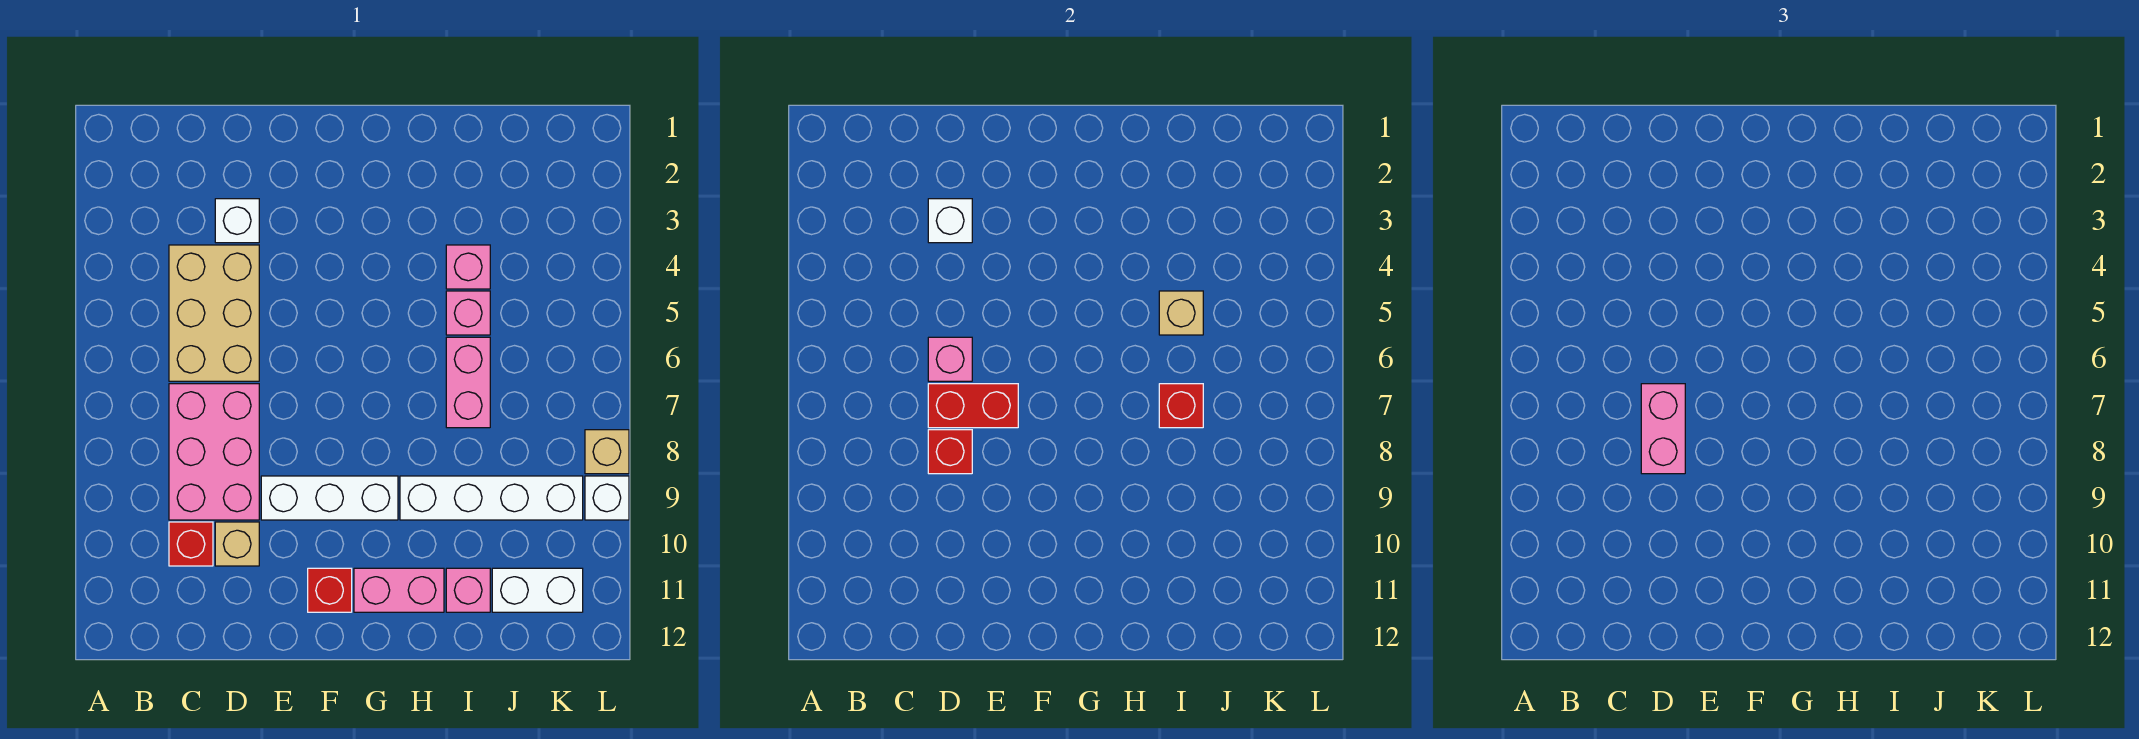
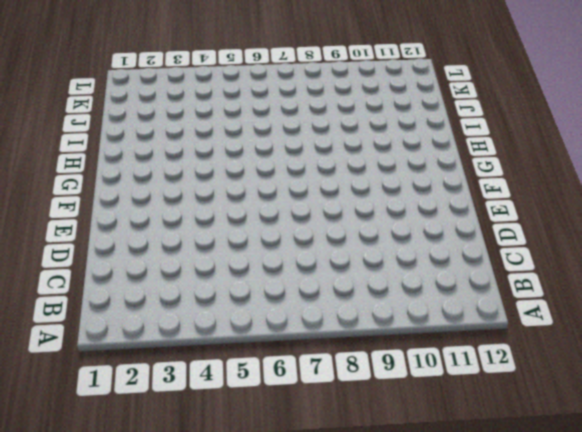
none -> tan brick C4:D6 level 1
none -> pink brick C7:D9 level 1
none -> red brick C10 level 1

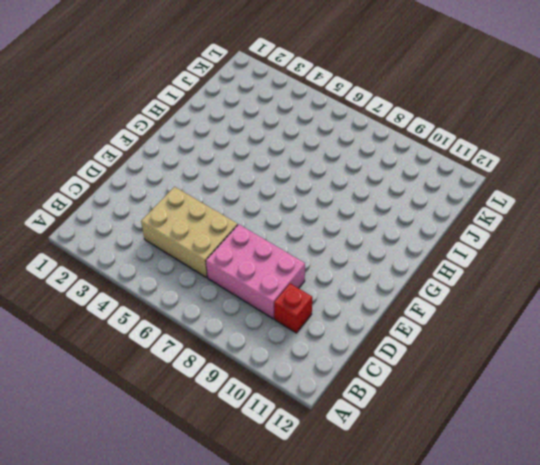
none -> white brick D3 level 1
none -> tan brick D10 level 1
none -> white brick E9:G9 level 1

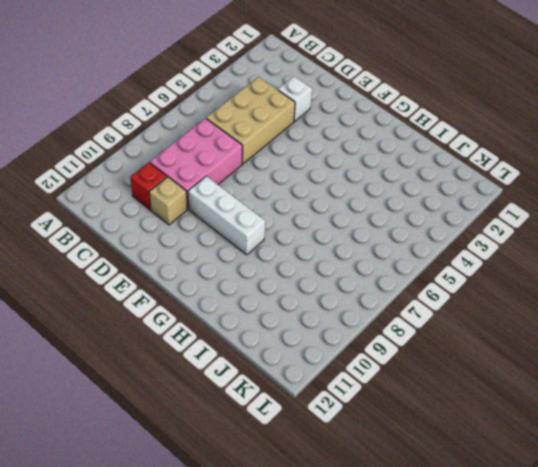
none -> red brick F11 level 1
none -> pink brick G11:H11 level 1
none -> white brick H9:K9 level 1

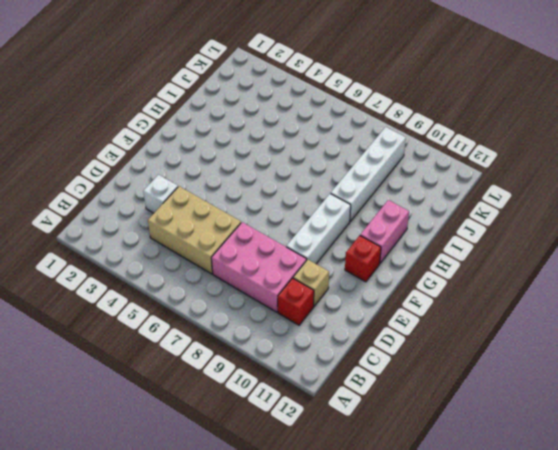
none -> pink brick I4 level 1
none -> pink brick I5 level 1
none -> pink brick I6:I7 level 1

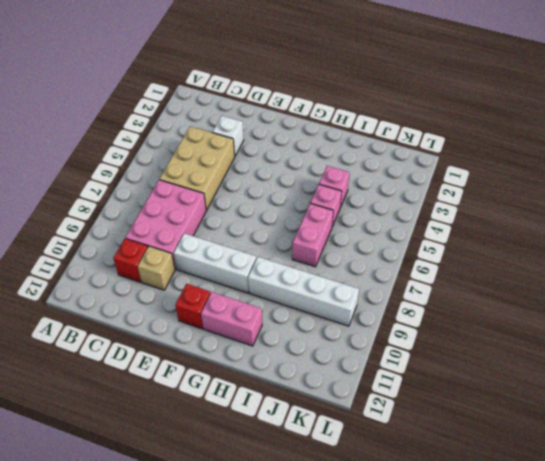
none -> pink brick I11 level 1
none -> white brick J11:K11 level 1
none -> tan brick L8 level 1

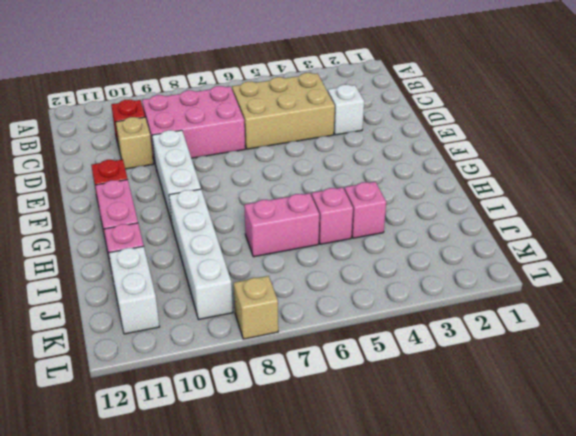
none -> white brick L9 level 1
none -> white brick D3 level 2
none -> pink brick D6 level 2

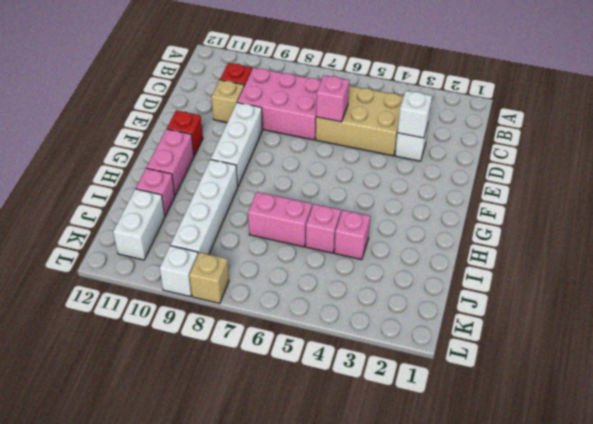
none -> red brick D7:E7 level 2
none -> red brick D8 level 2
none -> tan brick I5 level 2

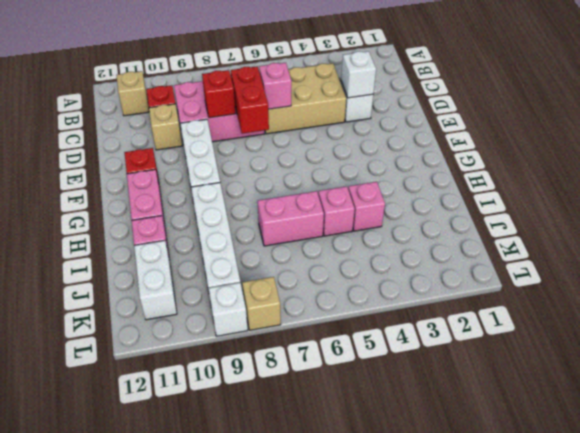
tan brick B11 level 1 -> tan brick I5 level 2
none -> red brick I7 level 2
none -> pink brick D7:D8 level 3

